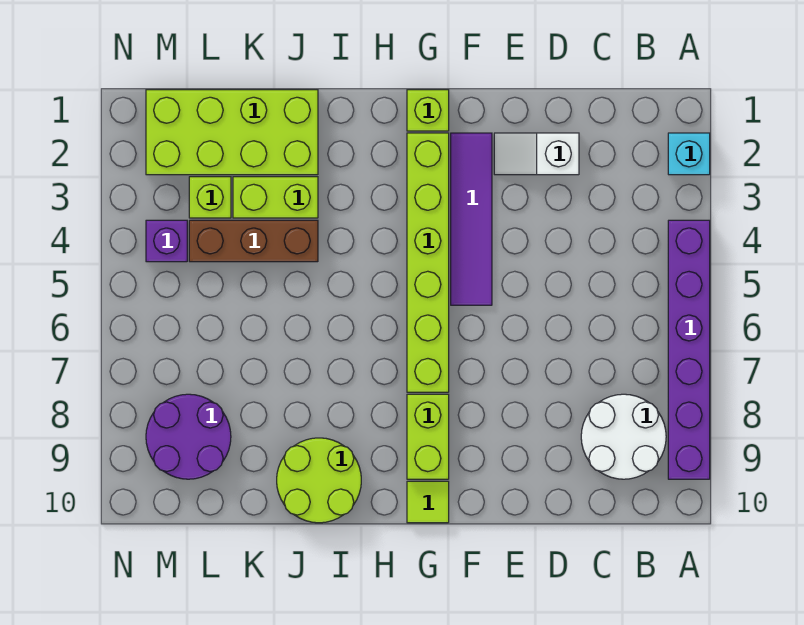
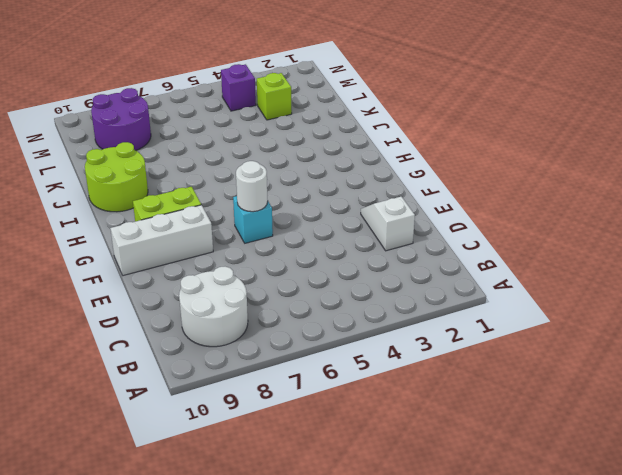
cyan brick F6 level 1 -> cyan brick A2 level 1
white round brick F6 level 2 -> none
white brick F8:F10 level 1 -> none
none -> purple brick A4:A9 level 1
none -> purple tile F2:F5 level 1
none -> lime brick G1 level 1

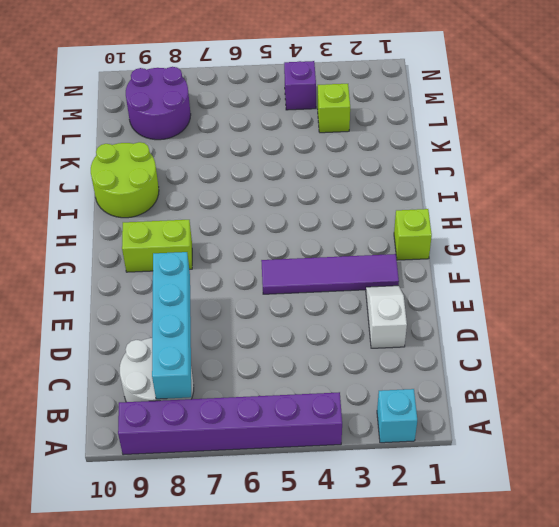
cyan brick B8:E8 level 2 -> none
none -> lime brick G2:G7 level 1
none -> lime tile G10 level 1
none -> lime brick J1:M2 level 1

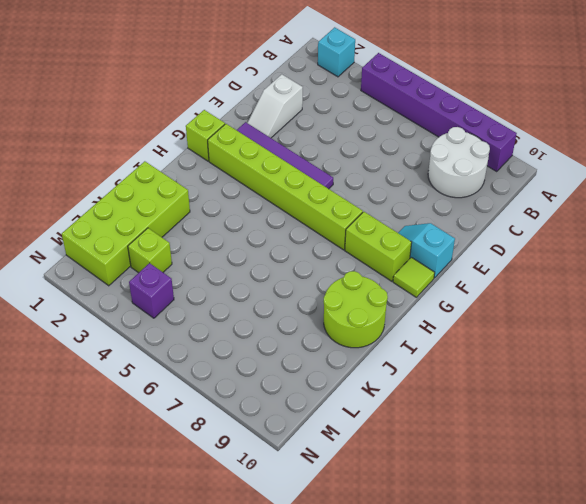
cyan slope F9:F10 level 1 top 10 -> none
none -> lime brick J3:K3 level 1
none -> brown brick J4:L4 level 1
none -> purple round brick L8:M9 level 1

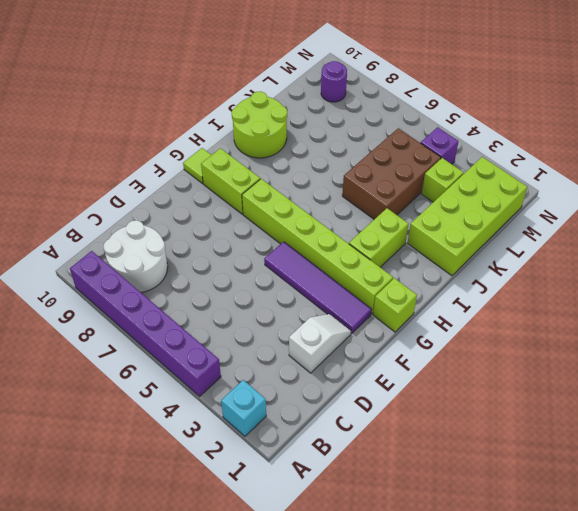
lime brick H3:I3 level 1 -> lime brick J3:K3 level 1
brown brick J4:L5 level 1 -> brown brick J4:L4 level 1
purple round brick M9 level 1 -> purple round brick L8:M9 level 1

